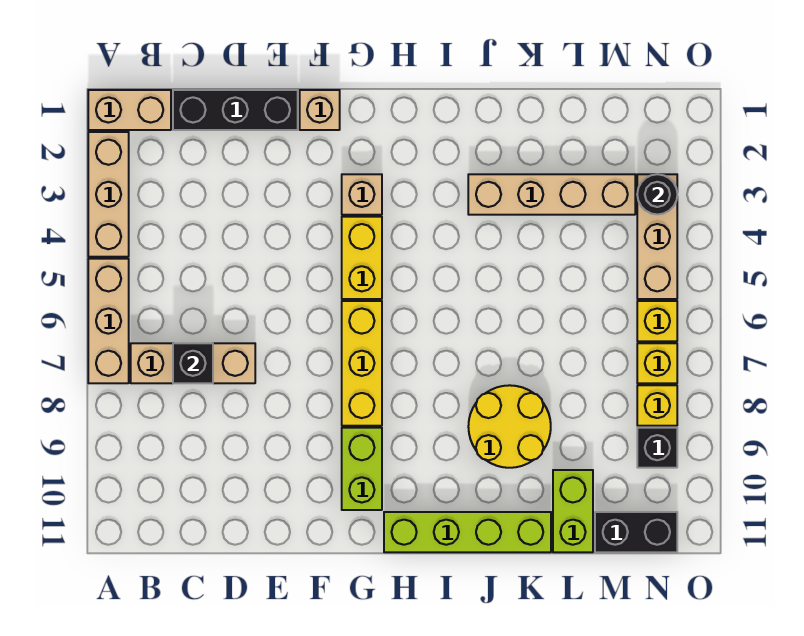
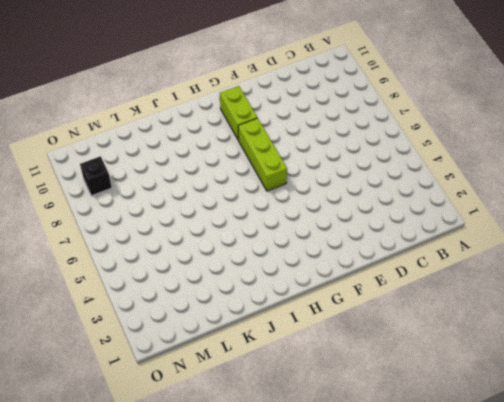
lime brick G6:G8 level 1 -> yellow brick G6:G8 level 1
none -> tan brick A1:B1 level 1
none -> tan brick A2:A4 level 1
none -> tan brick A5:A7 level 1

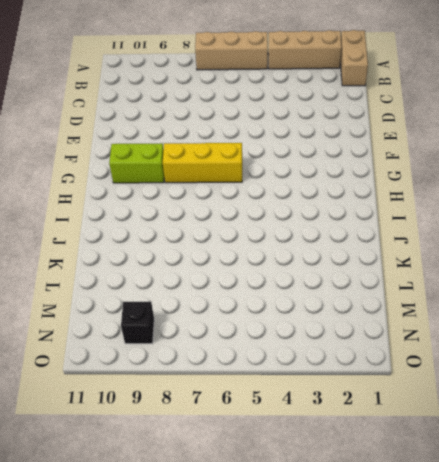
none -> tan brick B7:D7 level 1
none -> black brick C1:E1 level 1
none -> tan brick F1 level 1

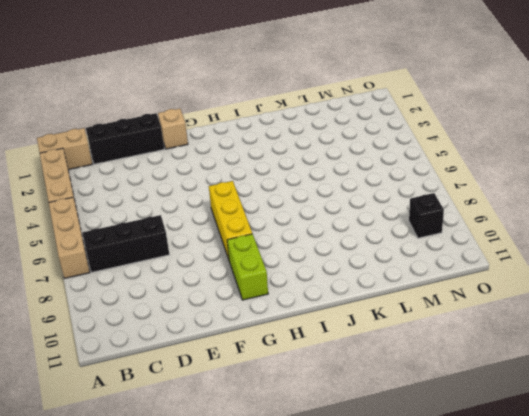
black brick B7:D7 level 1 -> tan brick B7:D7 level 1
none -> tan brick G3 level 1
none -> yellow brick G4:G5 level 1
none -> lime brick H11:K11 level 1

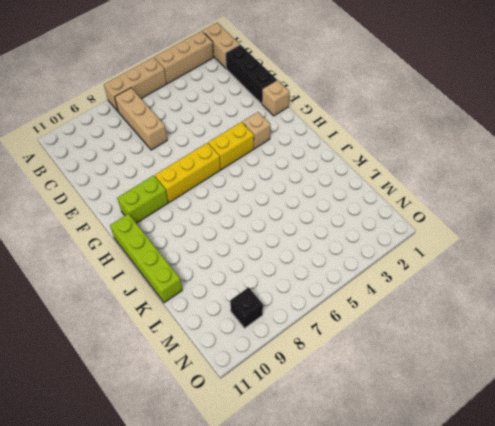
none -> tan brick J3:M3 level 1
none -> yellow round brick J8:K9 level 1
none -> lime brick L10:L11 level 1

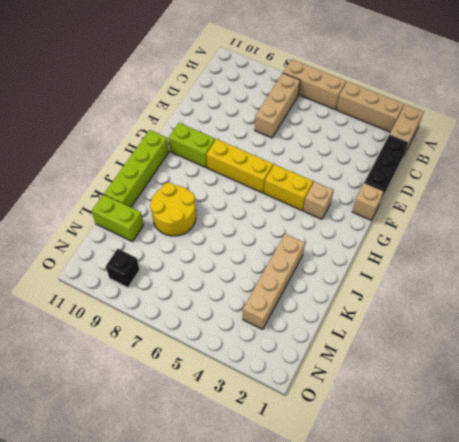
none -> black brick M11:N11 level 1
none -> tan brick N3:N5 level 1
none -> yellow brick N6 level 1

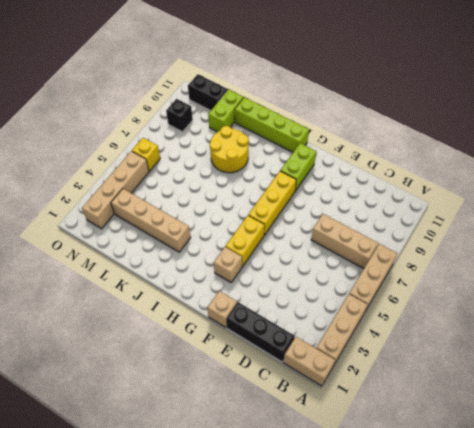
tan brick N2:N5 level 1 -> tan brick N3:N5 level 1
none -> yellow brick N7 level 1
none -> yellow brick N8 level 1
none -> black brick C7 level 2

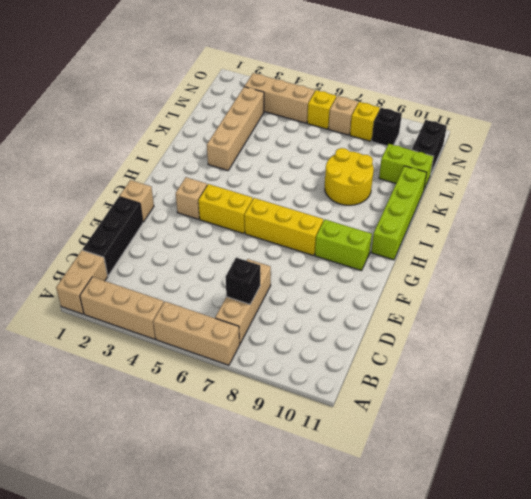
tan brick N7 level 1 -> yellow brick N7 level 1
none -> black round brick N3 level 2

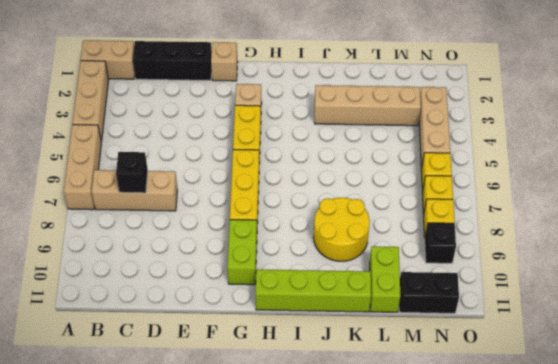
none -> black round brick N3 level 2

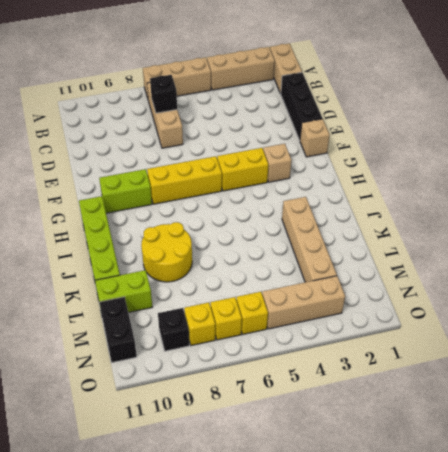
none -> black round brick N3 level 2

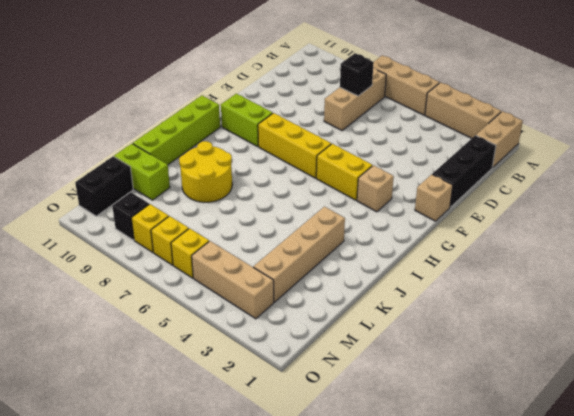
none -> black round brick N3 level 2

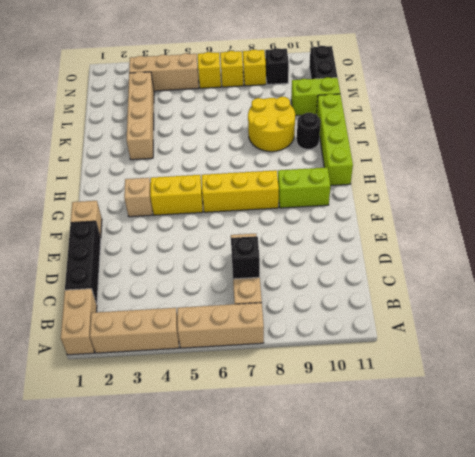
black round brick J10 level 1 -> black round brick N3 level 2

